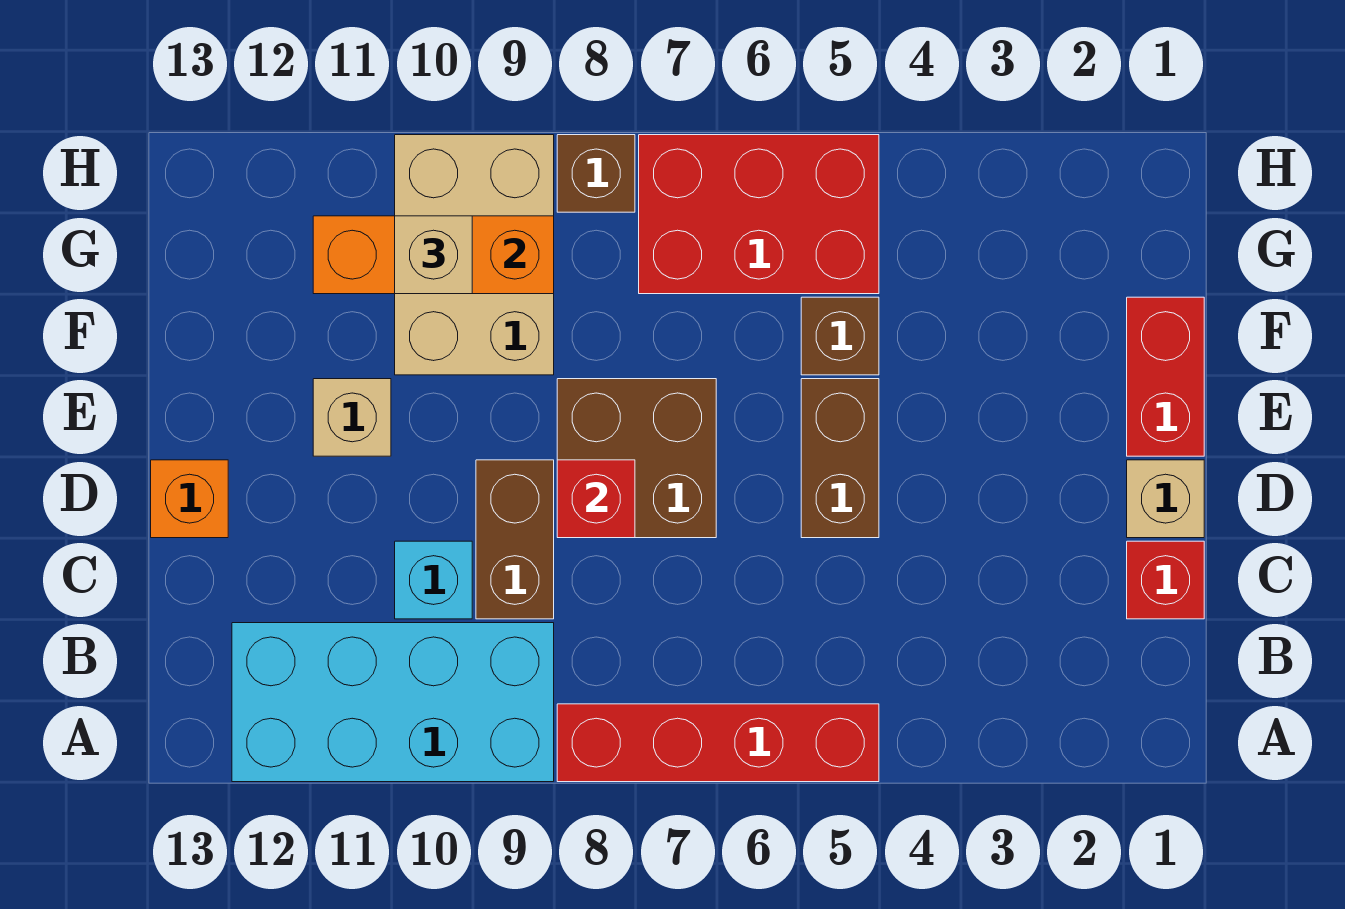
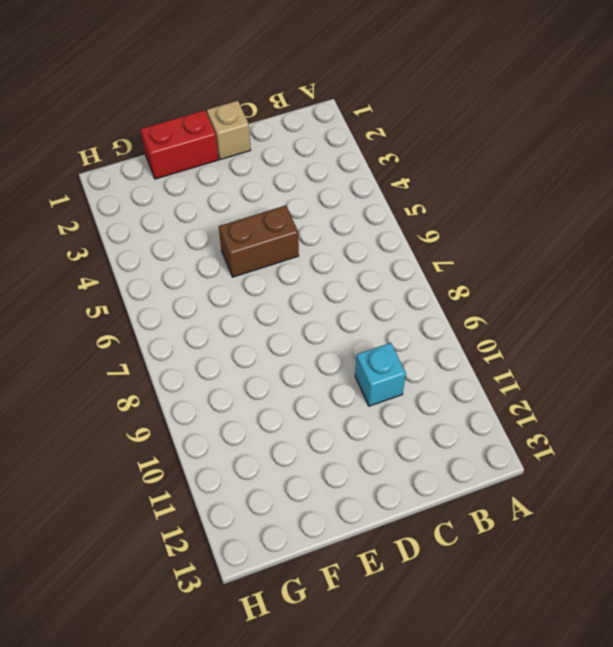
none -> red brick A5:A8 level 1
none -> cyan brick A9:B12 level 1
none -> red brick C1 level 1

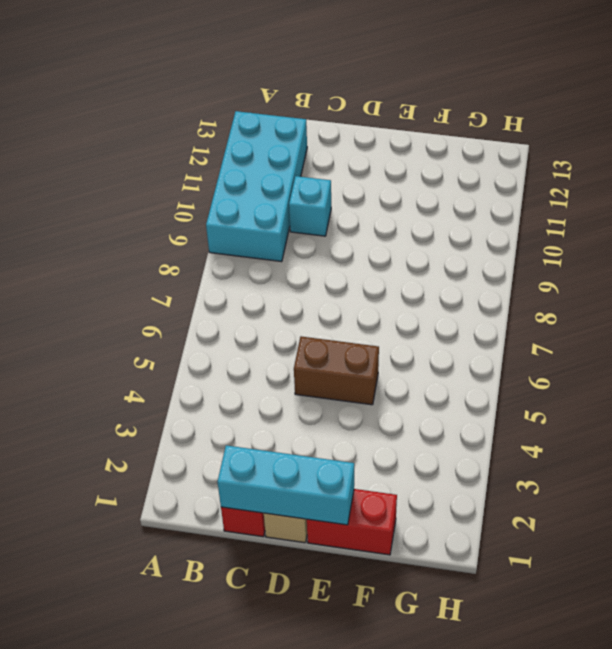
cyan brick C1:E1 level 2 -> none
none -> red brick A5:A8 level 1
none -> brown brick C9:D9 level 1
none -> brown brick D7:E8 level 1

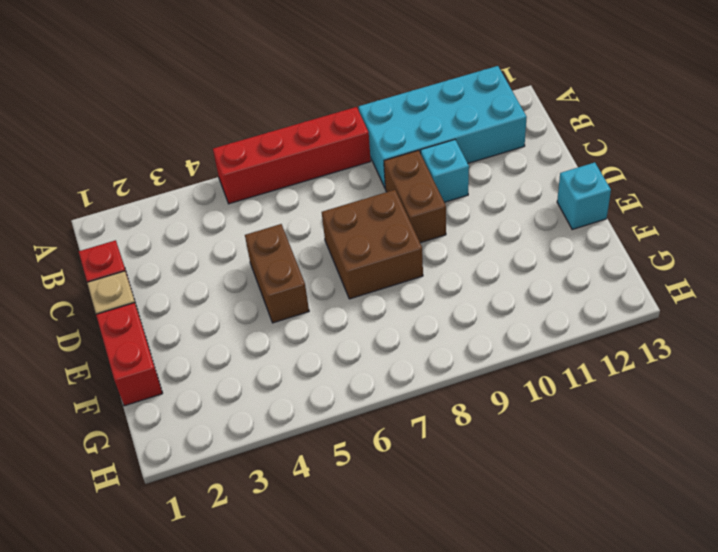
cyan brick E13 level 1 -> none
none -> orange brick D13 level 1
none -> tan brick E11 level 1
none -> brown brick F5 level 1

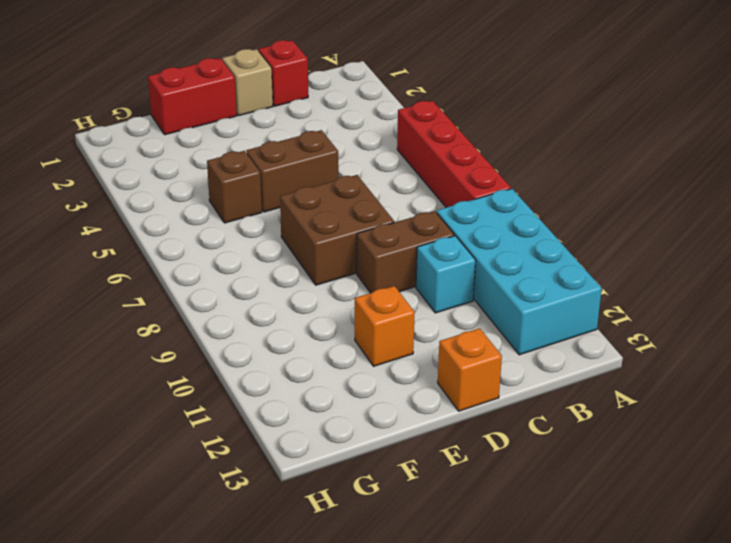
orange brick E11 level 1 -> tan brick E11 level 1
none -> tan brick F9:H10 level 1
none -> red brick G5:H7 level 1
none -> brown brick H8 level 1

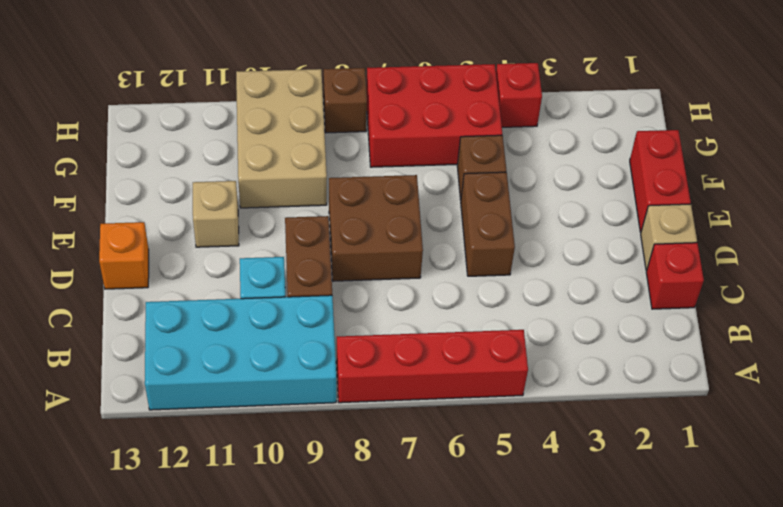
red brick H4 level 1 -> red brick D8 level 2
none -> orange brick G9:G11 level 2
none -> tan brick G10 level 3

